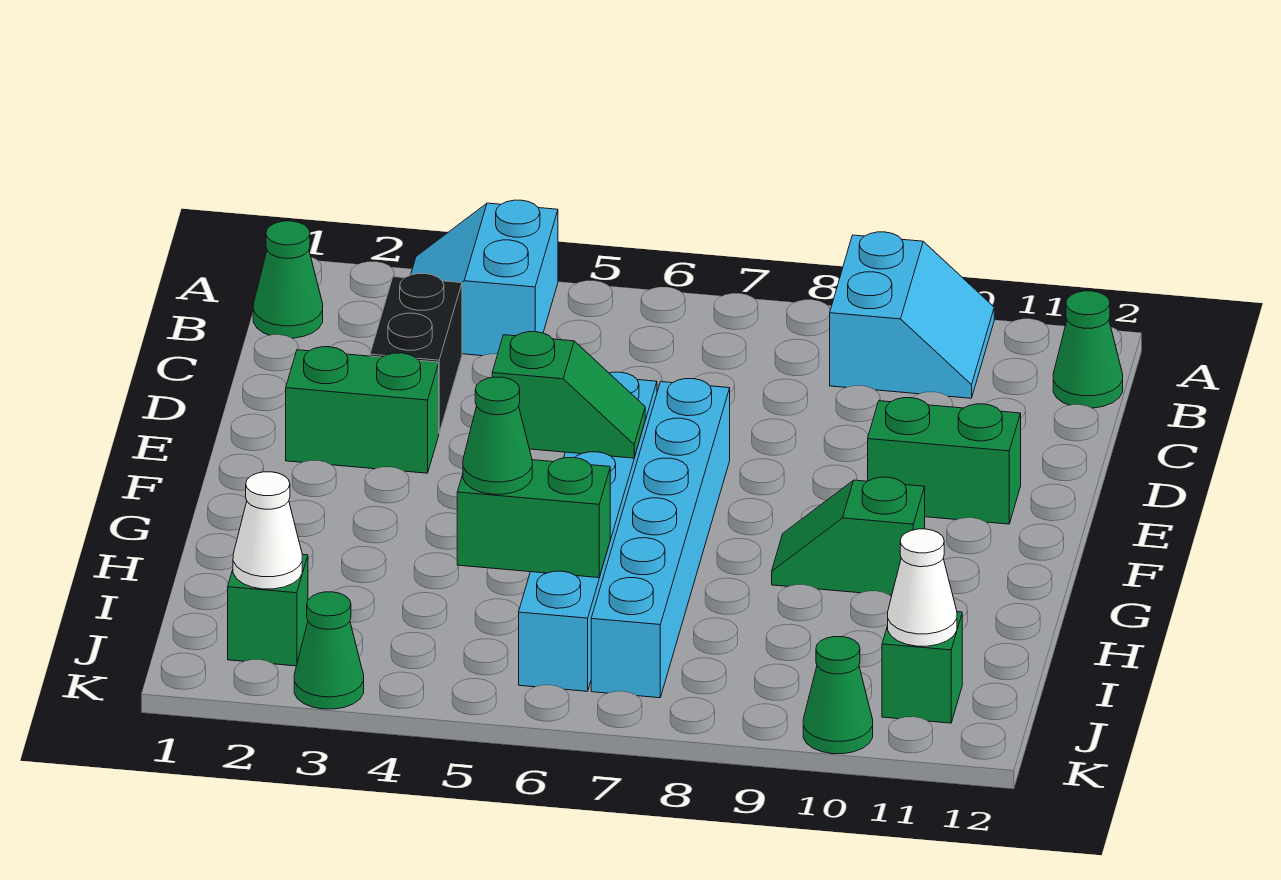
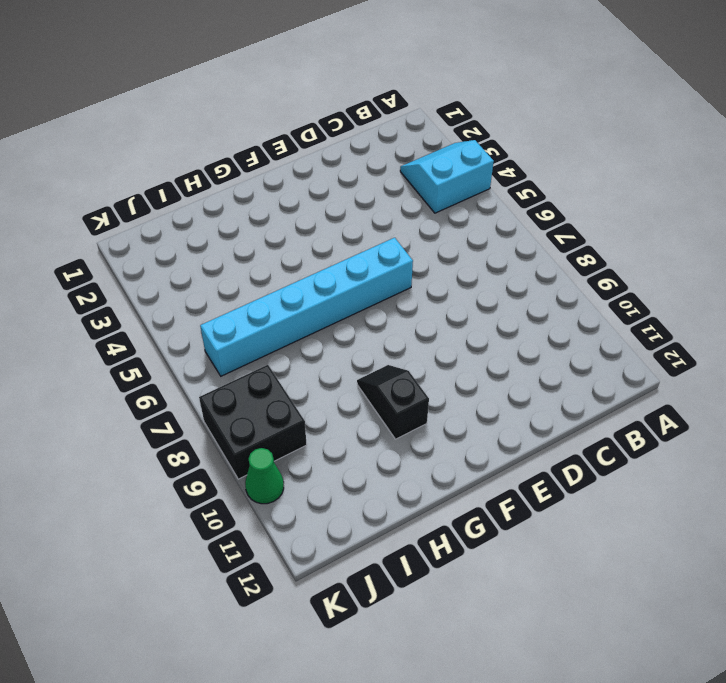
black slope G9:G10 level 1 top 10 -> green slope G9:G10 level 1 top 10
black brick J8:K9 level 1 -> none
none -> cyan slope A9:B10 level 1 top 9
none -> green cone B1 level 1
none -> green cone B12 level 1

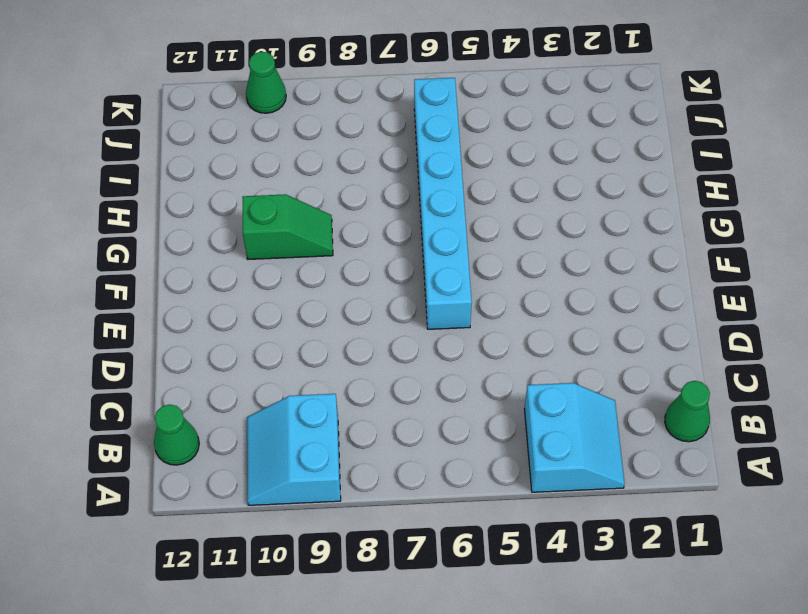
none -> black brick C3:D3 level 1
none -> green brick E2:E3 level 1
none -> cyan brick E7:J7 level 1

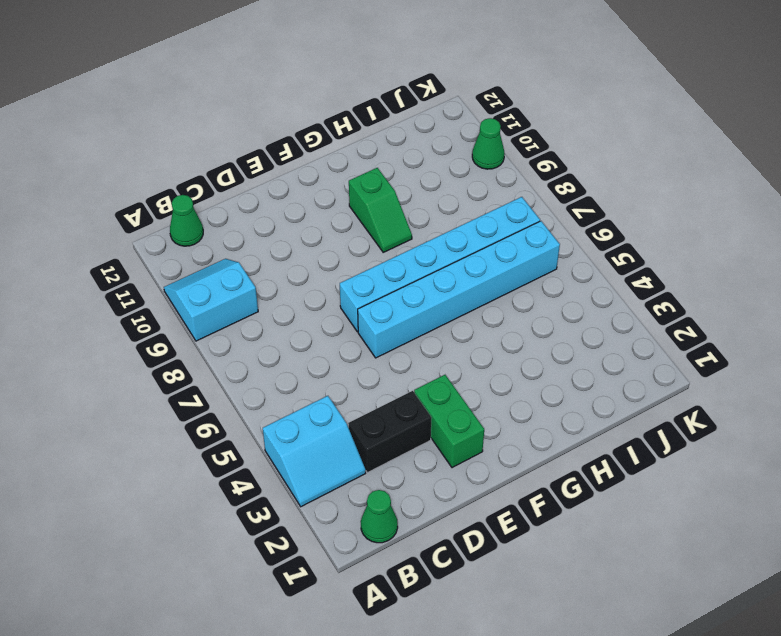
none -> green brick E10:E11 level 1
none -> green brick J2 level 1
none -> green brick J11 level 1

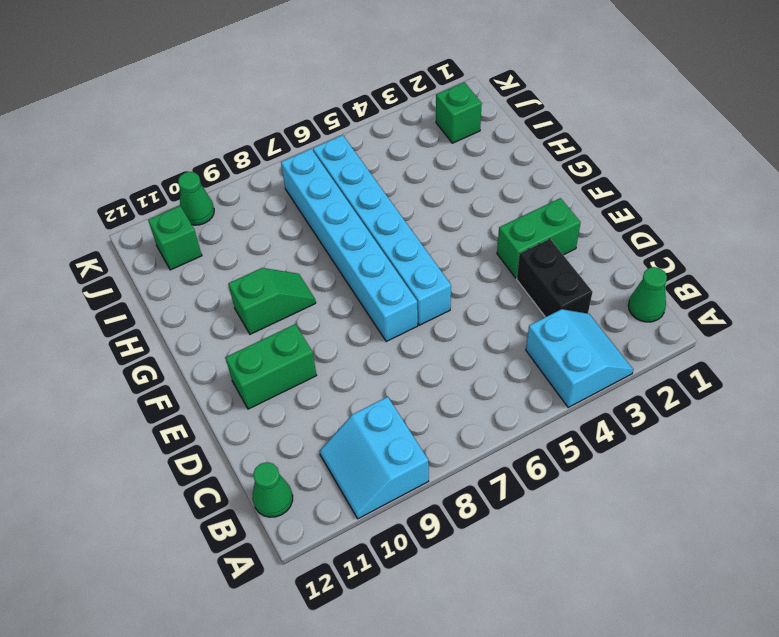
none -> green cone K3 level 1
none -> green slope F5:F6 level 2 top 5
none -> green brick I5:I6 level 2

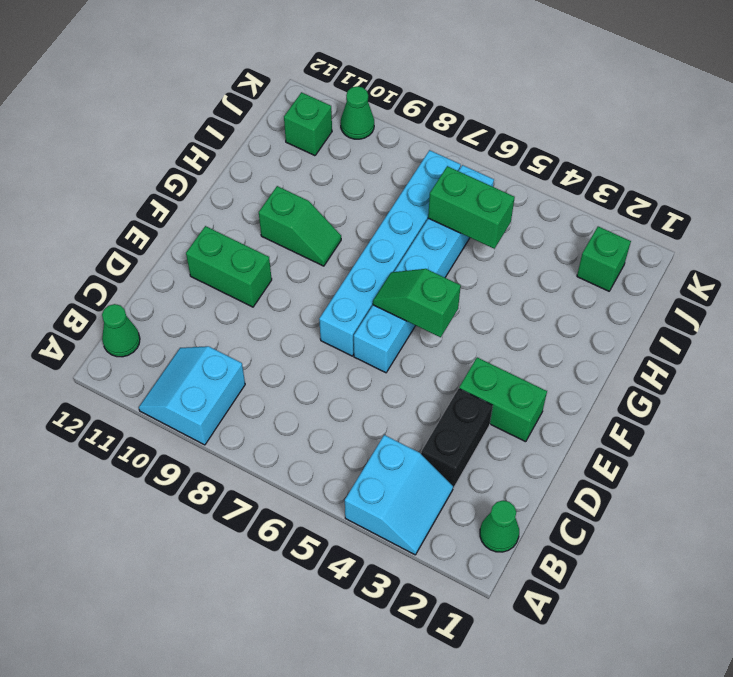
none -> green cone K3 level 1
none -> white cone J2 level 2
none -> white cone J11 level 2

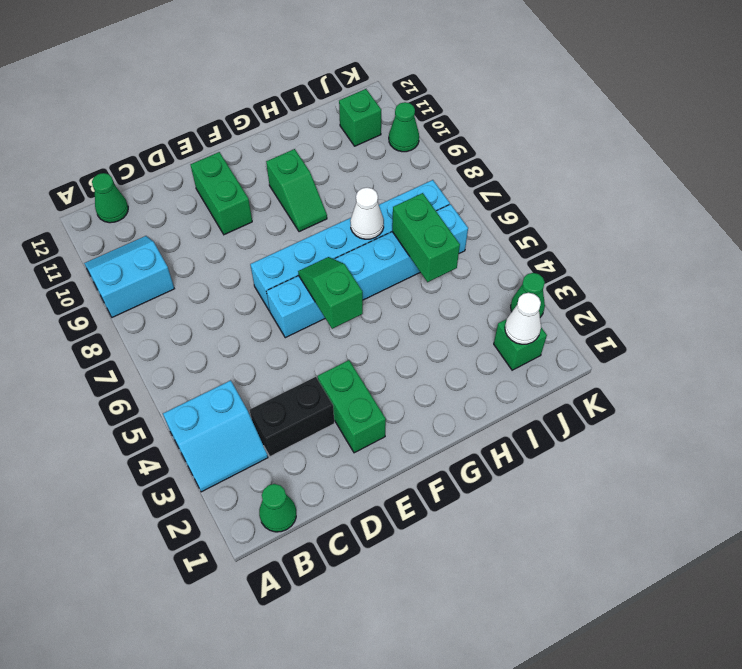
white cone H7 level 2 -> white cone J11 level 2
none -> green cone I5 level 3

